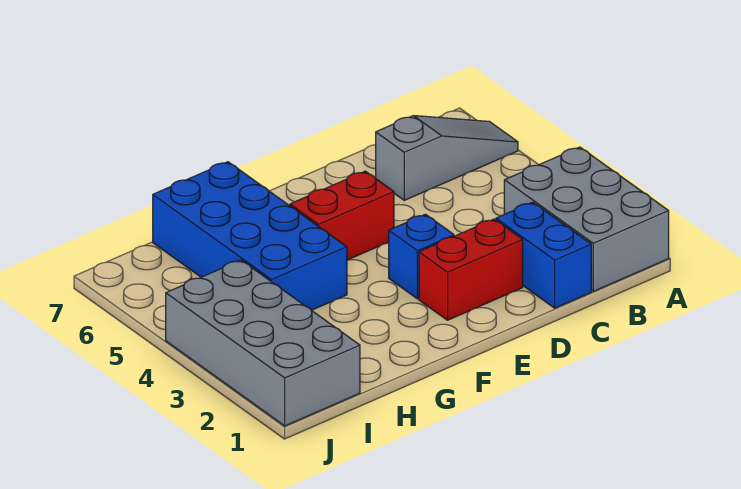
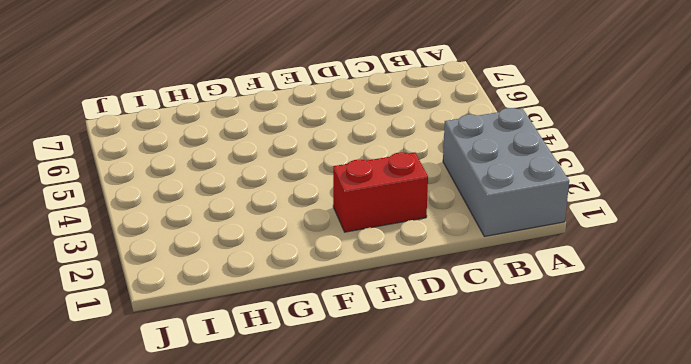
none -> grey slope A6:C6 level 1 top C
none -> blue brick C1:C2 level 1

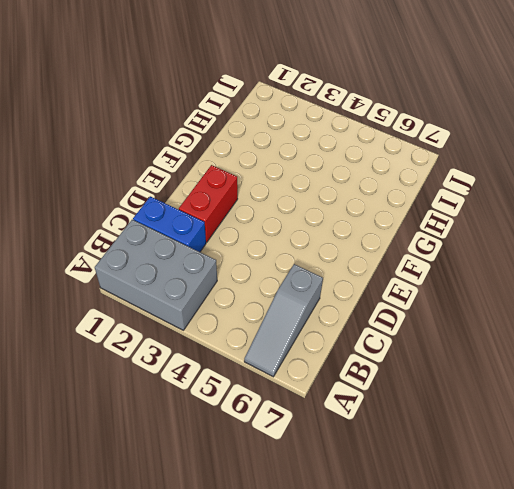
none -> blue brick E3 level 1
none -> red brick E5:F5 level 1

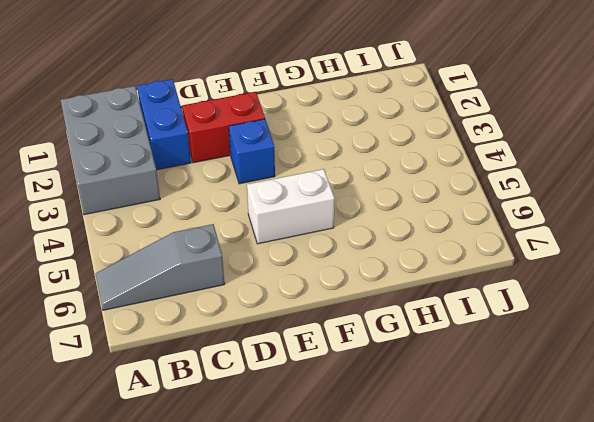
white brick E5:F5 level 1 -> red brick E5:F5 level 1
none -> blue brick G4:H7 level 1
none -> grey brick I1:J4 level 1

